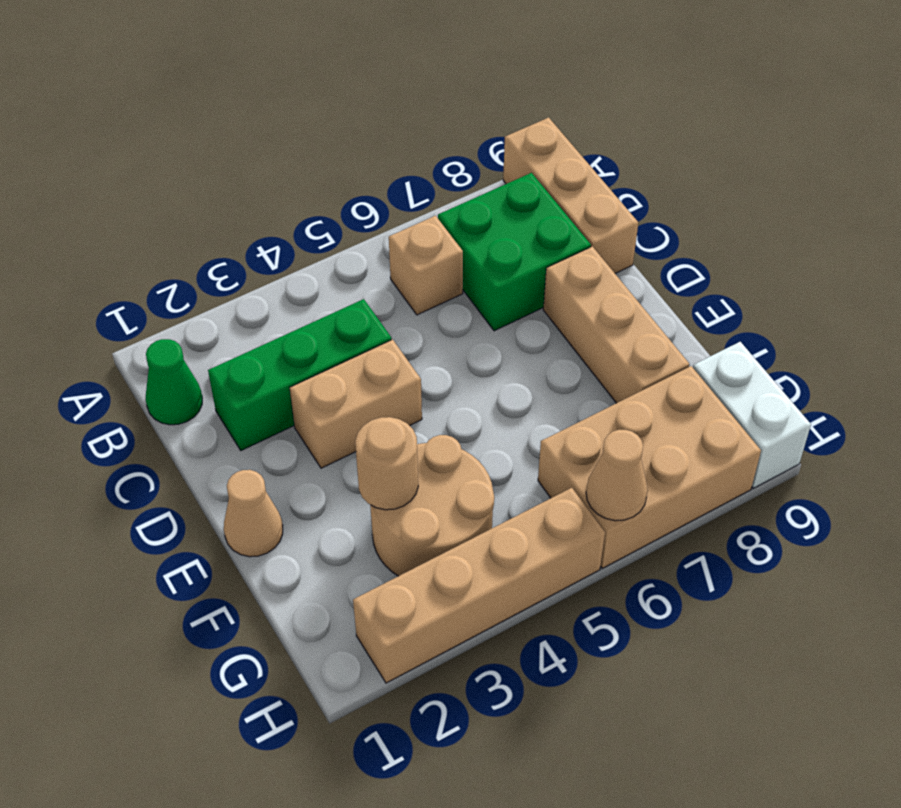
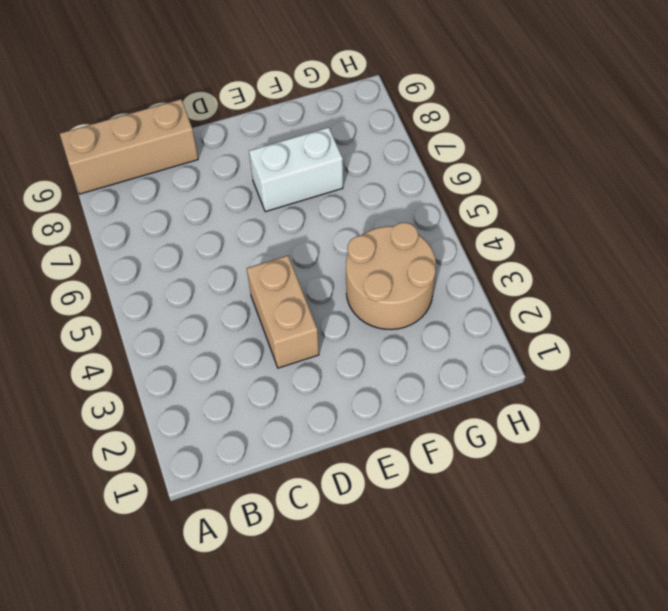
white brick E7:F7 level 1 -> white brick G9:H9 level 1
none -> green cone B1 level 1
none -> tan brick B6 level 1
none -> green brick B7:C8 level 1

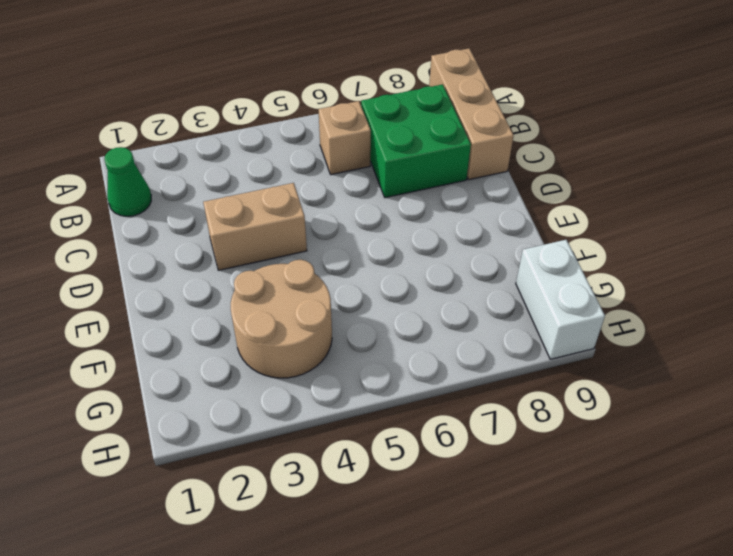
none -> green brick C2:C4 level 1
none -> tan brick D8:F8 level 1
none -> tan cone E1 level 1

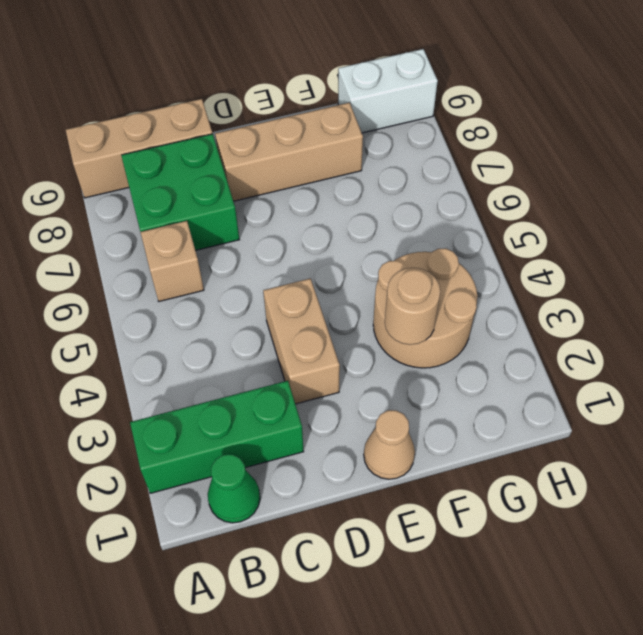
green brick A2:C2 level 1 -> green brick C2:C4 level 1
none -> tan brick G6:H8 level 1
none -> tan brick H2:H5 level 1
none -> tan cone H6 level 2

